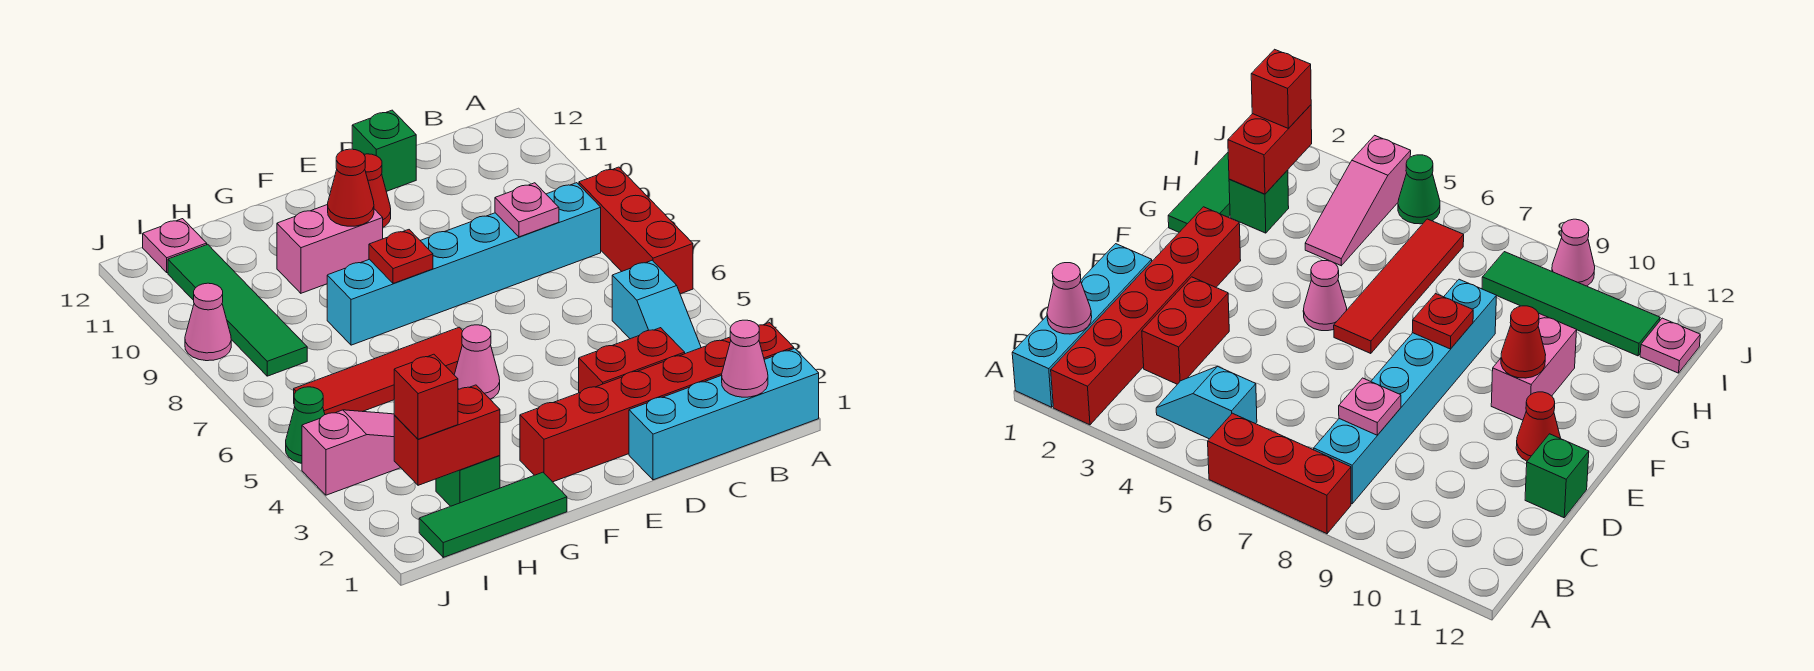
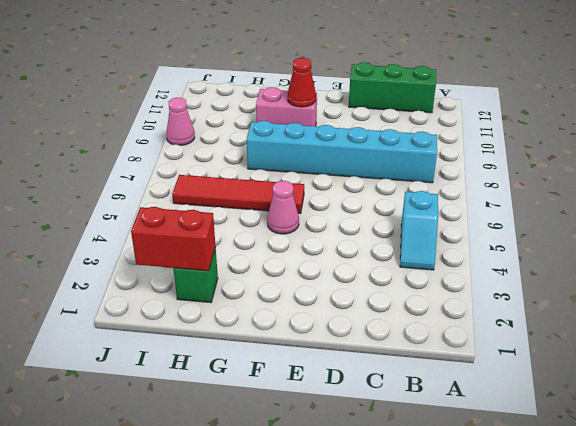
green brick B12:D12 level 1 -> green brick D12 level 1
none -> cyan brick A1:D1 level 1
none -> red brick A2:F2 level 1
none -> red brick A6:A8 level 1

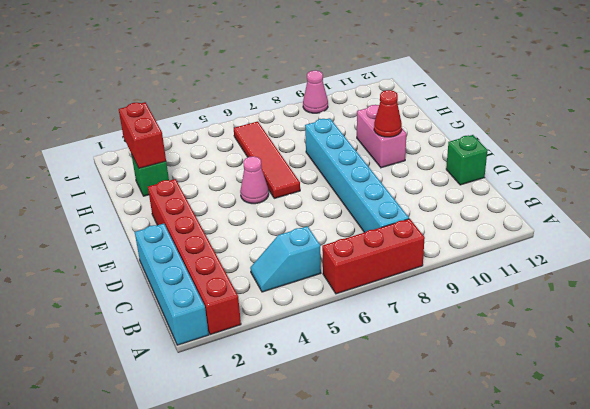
none -> red brick C3:D3 level 1
none -> red cone E11 level 1
none -> green tile G1:I1 level 1

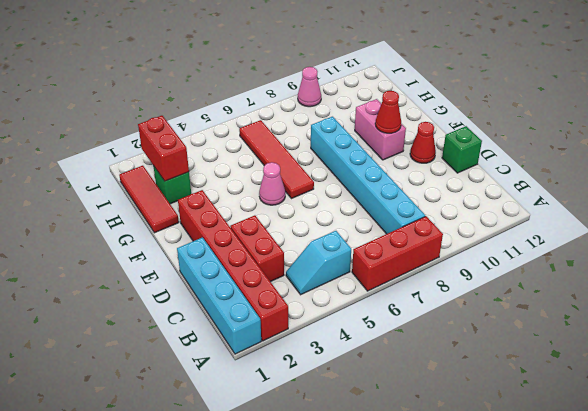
red tile G1:I1 level 1 -> green tile G1:I1 level 1
none -> pink slope H4:J4 level 1 top J
none -> green tile I8:I11 level 1
none -> pink plate I12 level 1

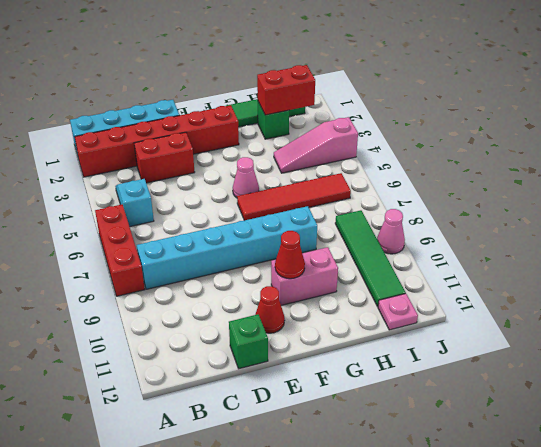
none -> green cone J5 level 1
none -> pink cone B1 level 2
none -> pink plate C8 level 2

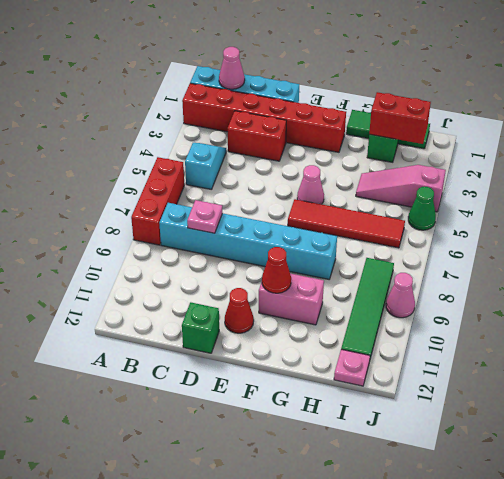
none -> red plate F8 level 2
none -> red brick I2 level 3

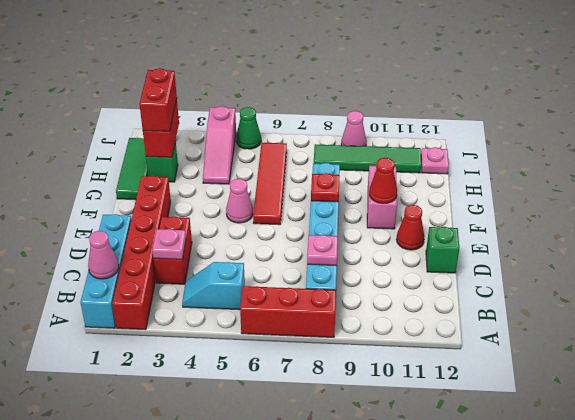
pink plate C3 level 2 -> none
red brick H2:I2 level 3 -> red brick I2 level 3

